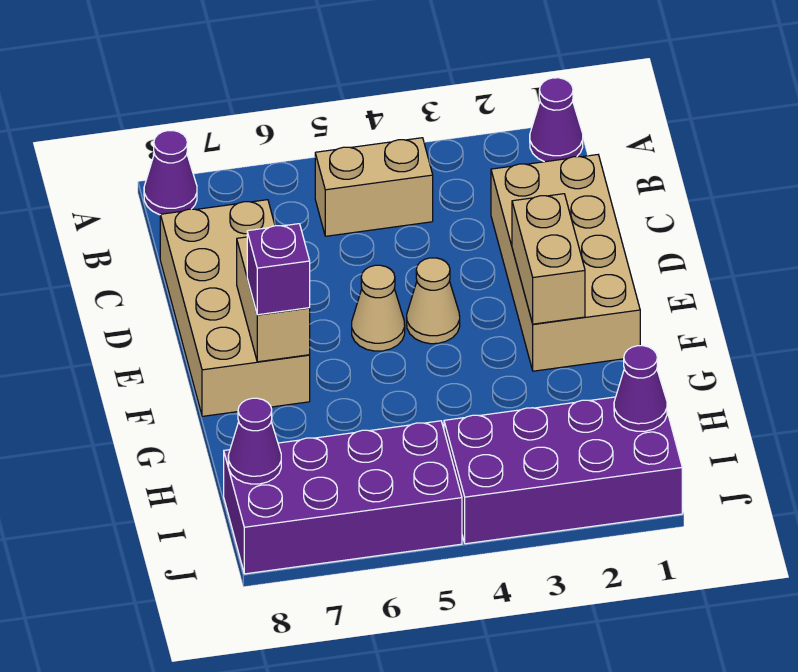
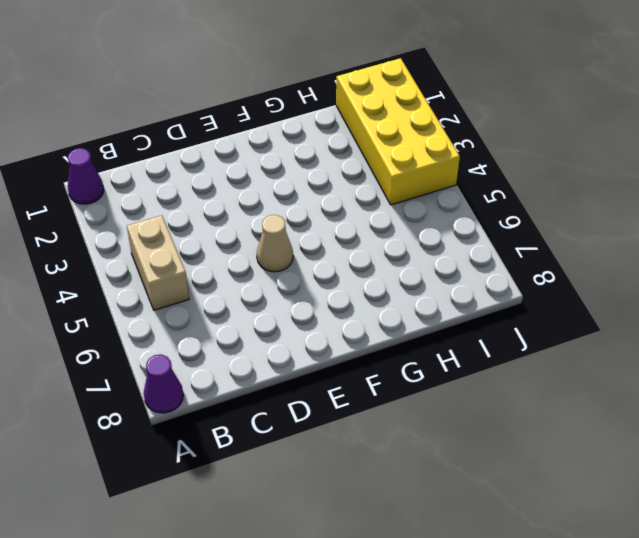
yellow brick I1:J4 level 1 -> purple brick I1:J4 level 1
none -> tan brick C1:F2 level 1
none -> tan brick C7:F8 level 1
none -> tan cone E4 level 1

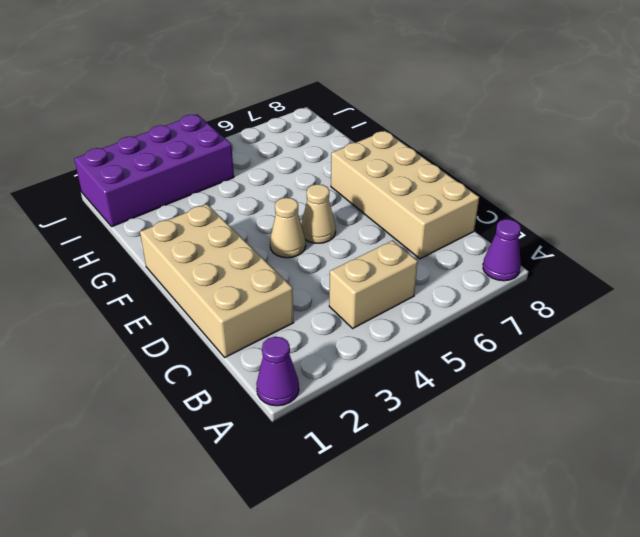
none -> purple brick I5:J8 level 1
none -> tan brick E2:F2 level 2
none -> tan brick E7:F7 level 2

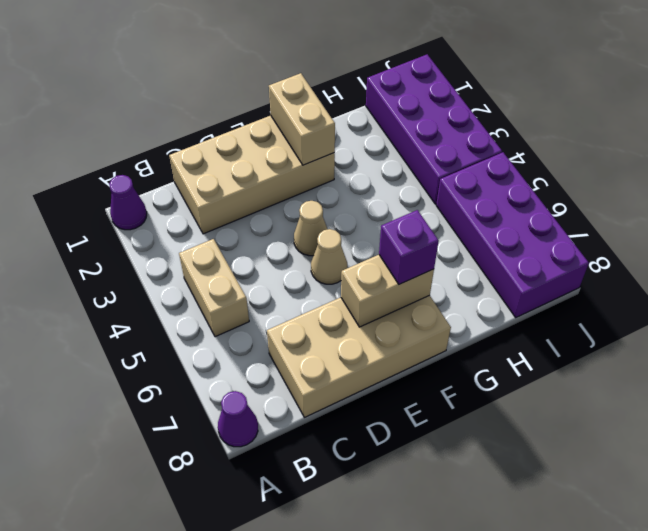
tan brick F1:F2 level 2 -> tan brick E2:F2 level 2
none -> purple cone I1 level 2
none -> purple cone I8 level 2

